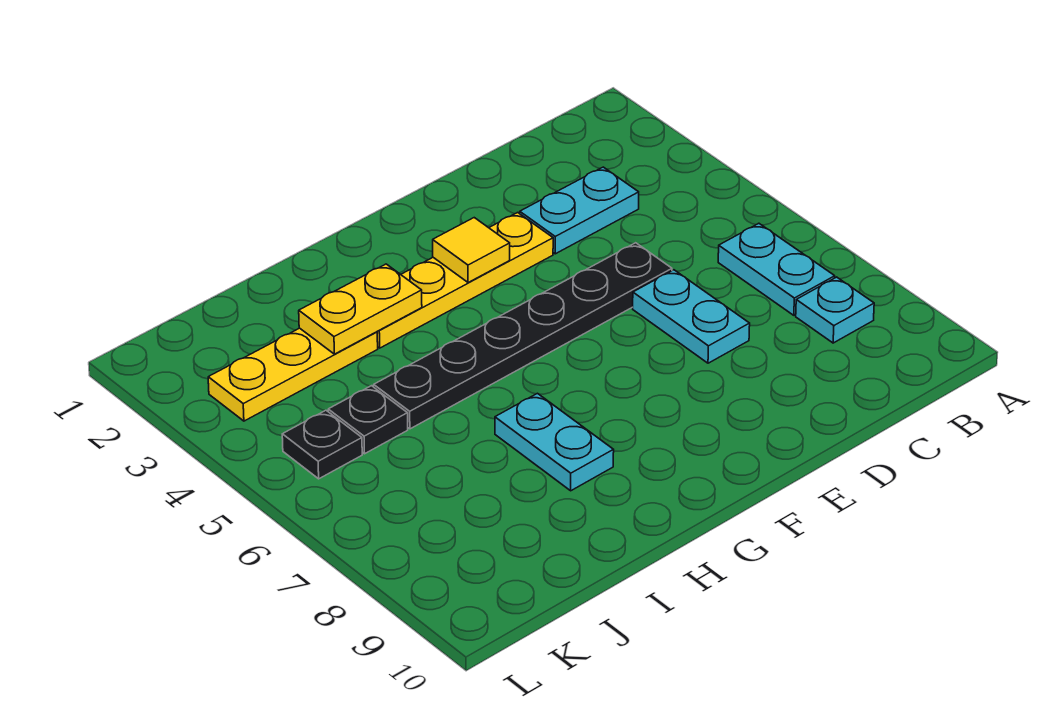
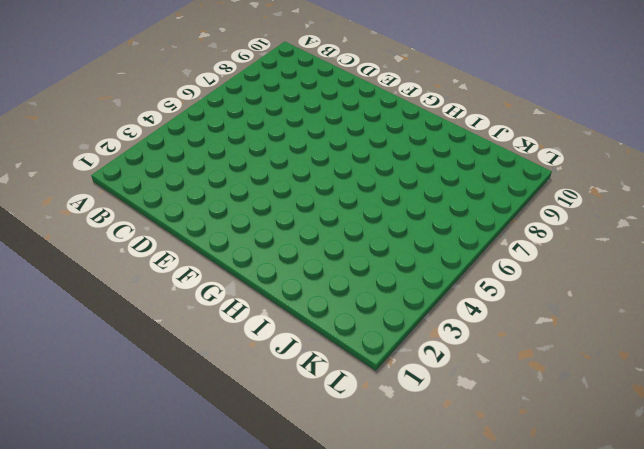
none -> cyan plate B6:B7 level 1
none -> cyan plate B8 level 1
none -> cyan plate C3:D3 level 1

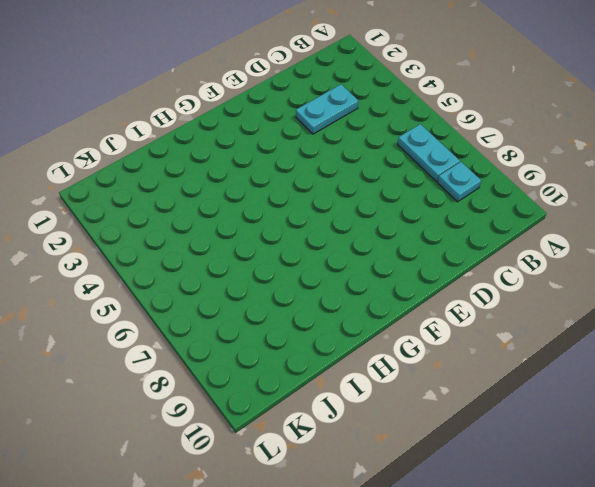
none -> black plate D5:I5 level 1
none -> cyan plate D6:D7 level 1
none -> yellow plate E3:H3 level 1

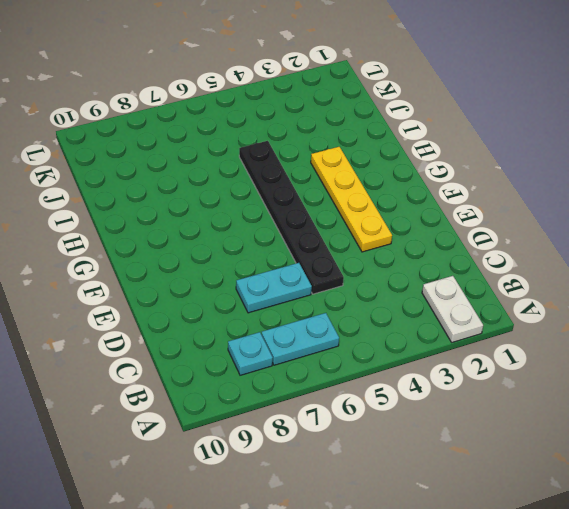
white plate A2:B2 level 1 -> none
none -> cyan plate C3:D3 level 1
none -> cyan plate H7:H8 level 1
none -> yellow plate I3:K3 level 1

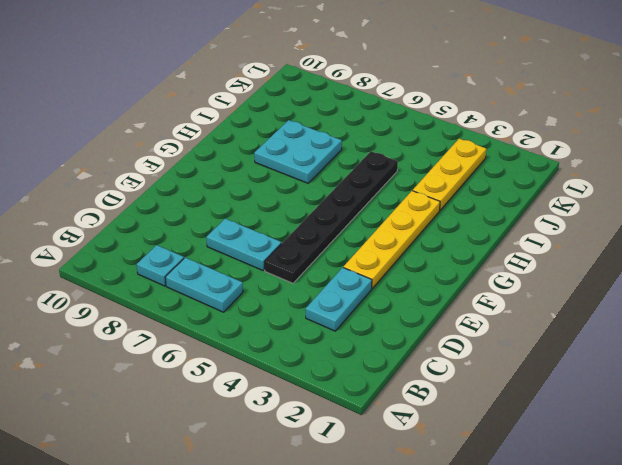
cyan plate H7:I8 level 1 -> cyan plate H7:H8 level 1
none -> black plate J5 level 1
none -> black plate K5 level 1
none -> yellow tile F3 level 2

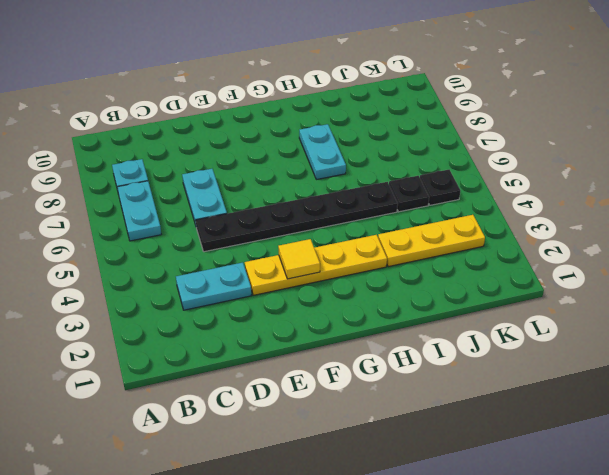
none -> yellow plate H3:I3 level 2

